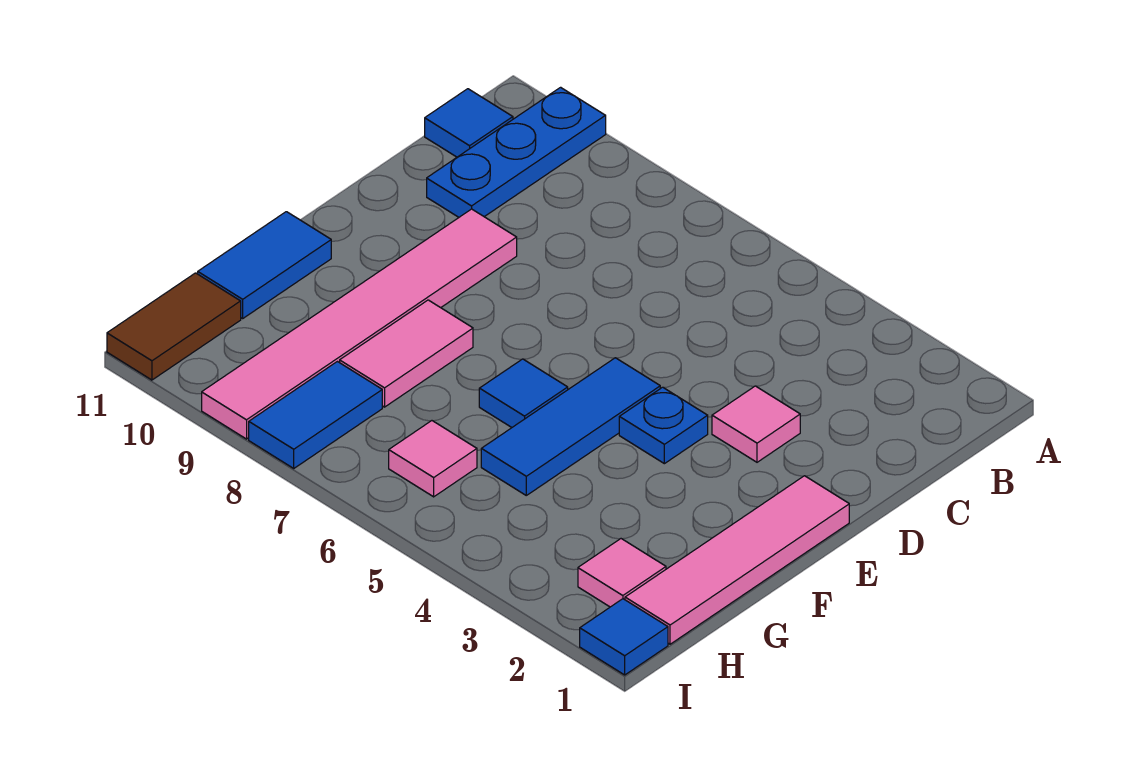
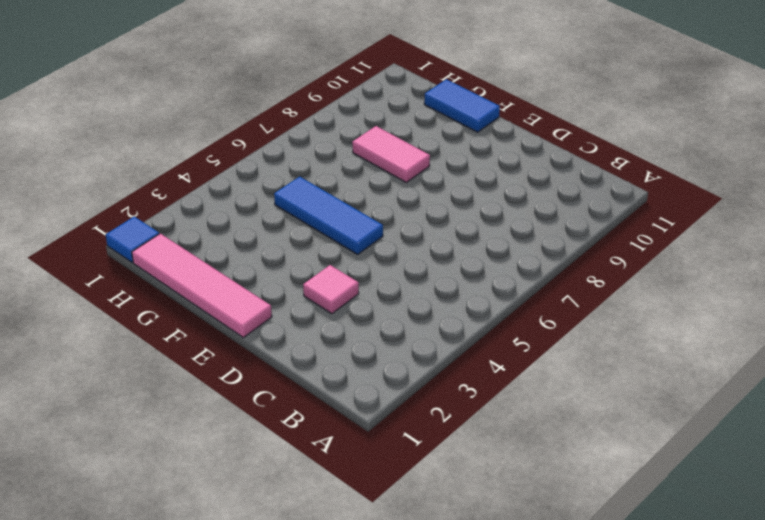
none -> blue plate A10:C10 level 1
none -> blue tile B11 level 1
none -> pink tile D9:I9 level 1

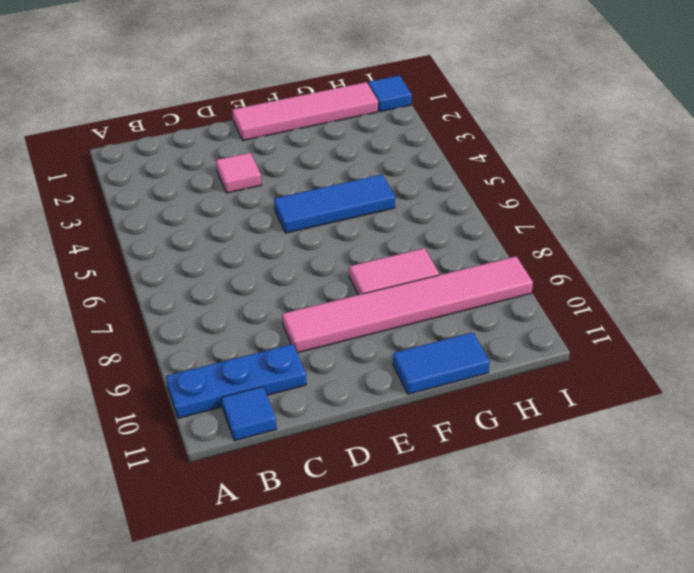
none -> blue plate E4 level 1
none -> blue tile F6 level 1
none -> pink tile H2 level 1

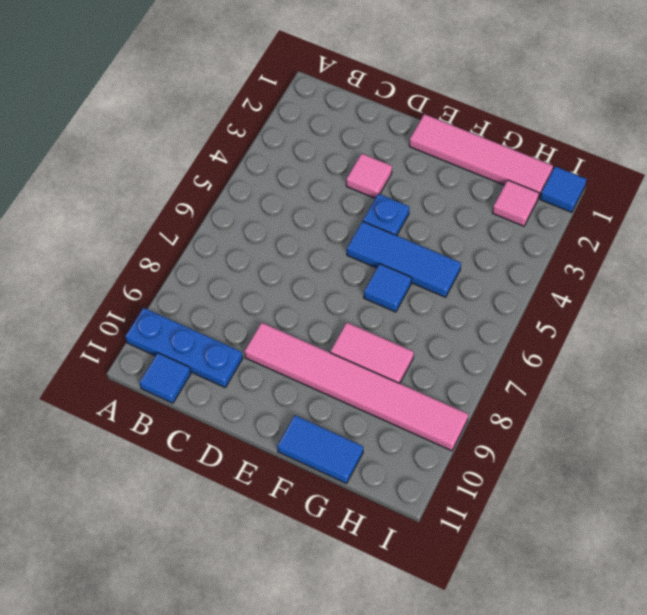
none -> pink tile H6 level 1
none -> blue tile H8:I8 level 1
none -> brown tile H11:I11 level 1

